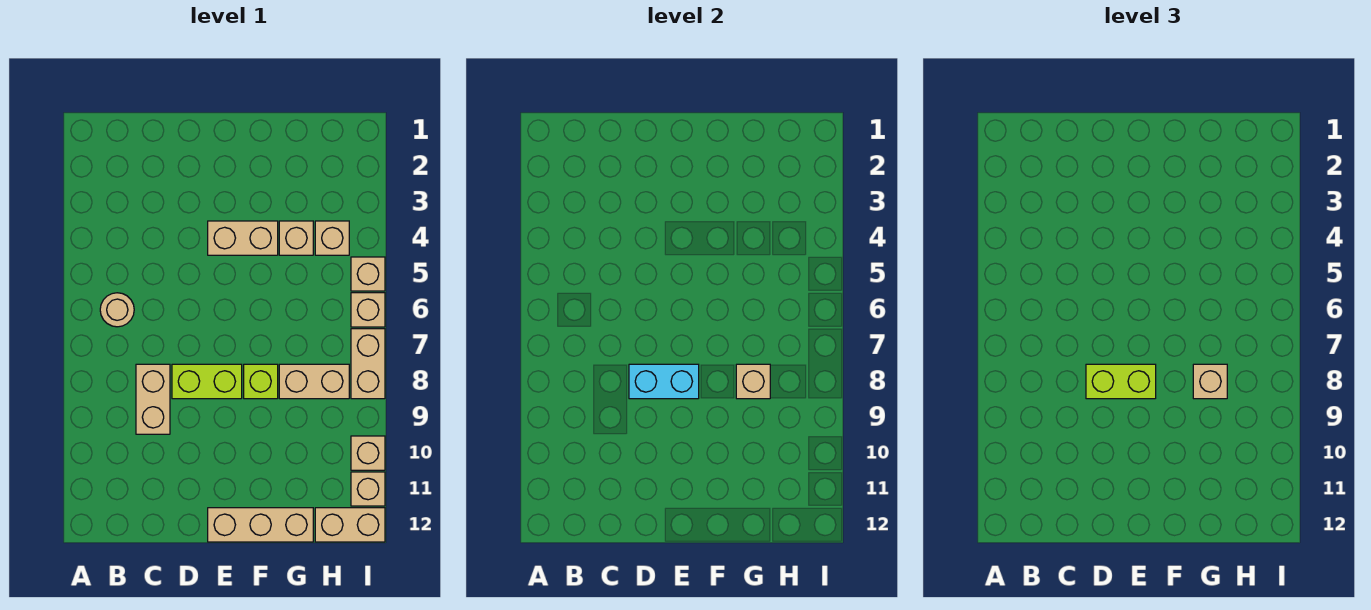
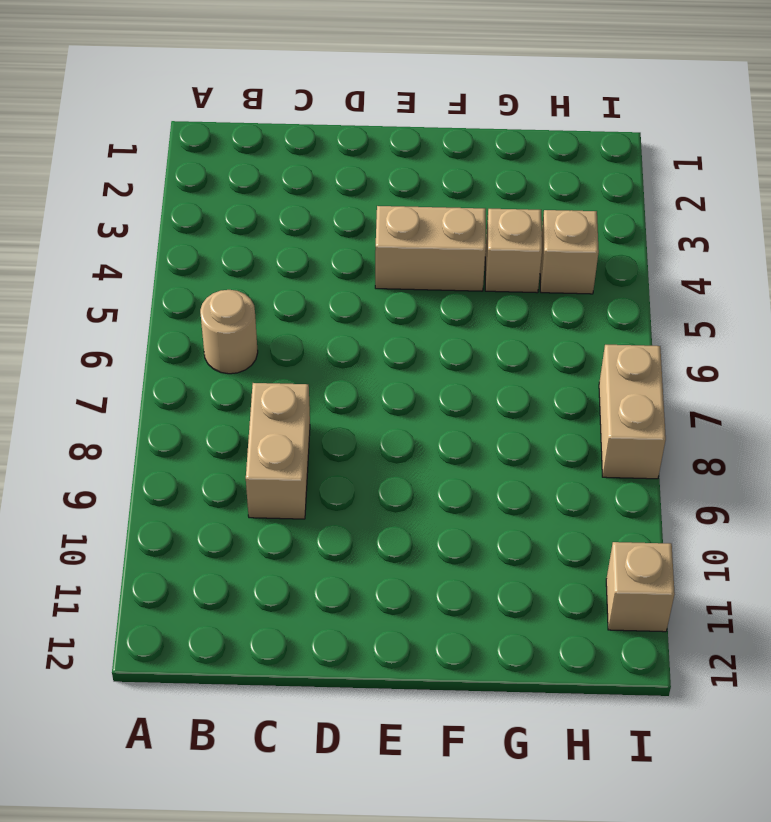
none -> lime brick D8:E8 level 1
none -> tan brick E12:G12 level 1
none -> lime brick F8 level 1

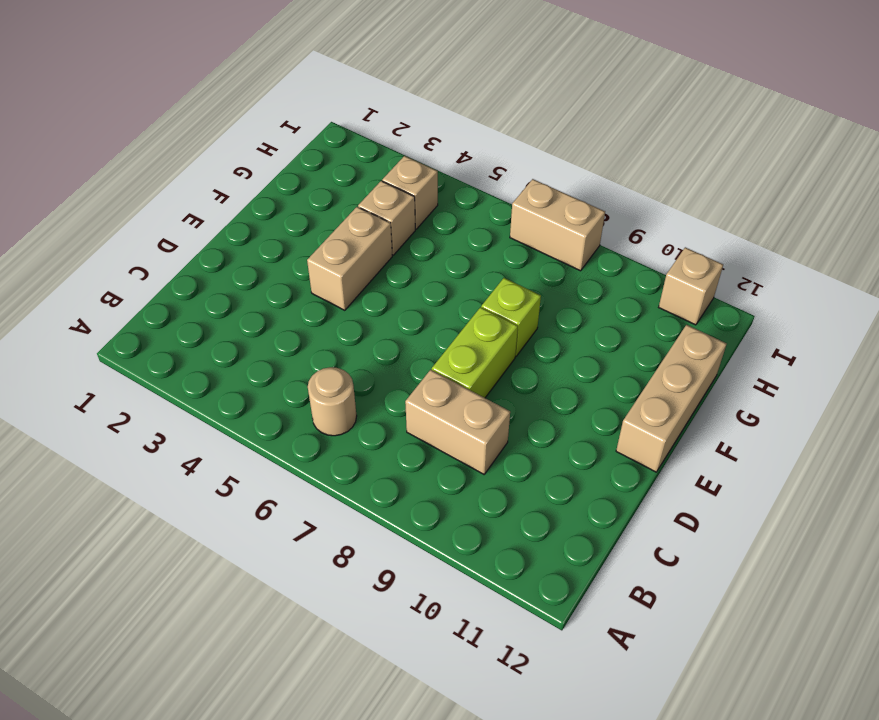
none -> tan brick G8:H8 level 1
none -> tan brick H12:I12 level 1
none -> tan brick I5 level 1

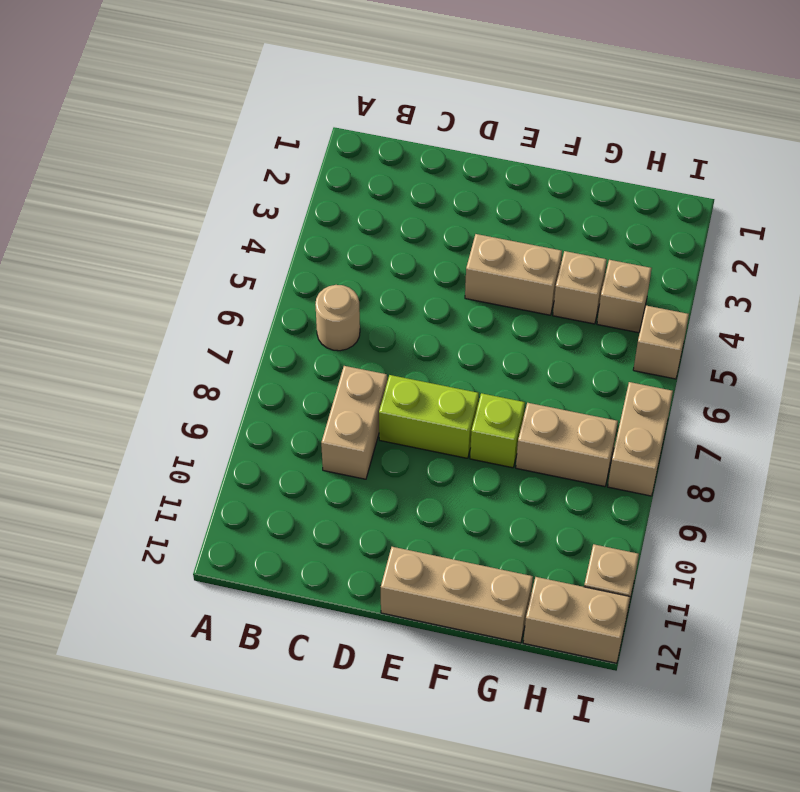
none -> tan brick I6 level 1
none -> tan brick I10 level 1
none -> cyan brick D8:E8 level 2

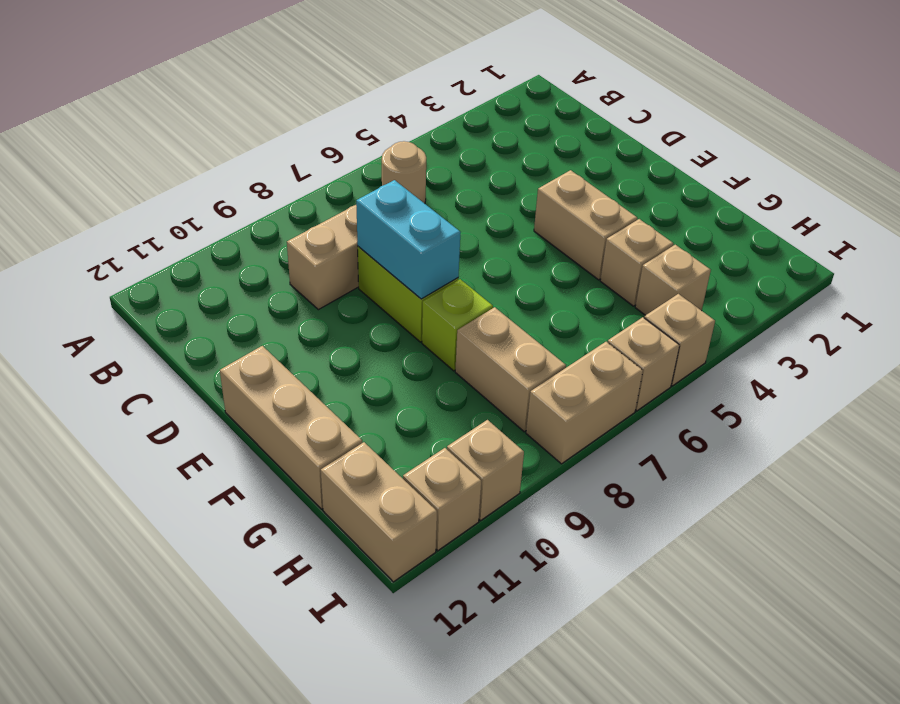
none -> tan brick G8 level 2
none -> lime brick D8:E8 level 3
none -> tan brick G8 level 3

